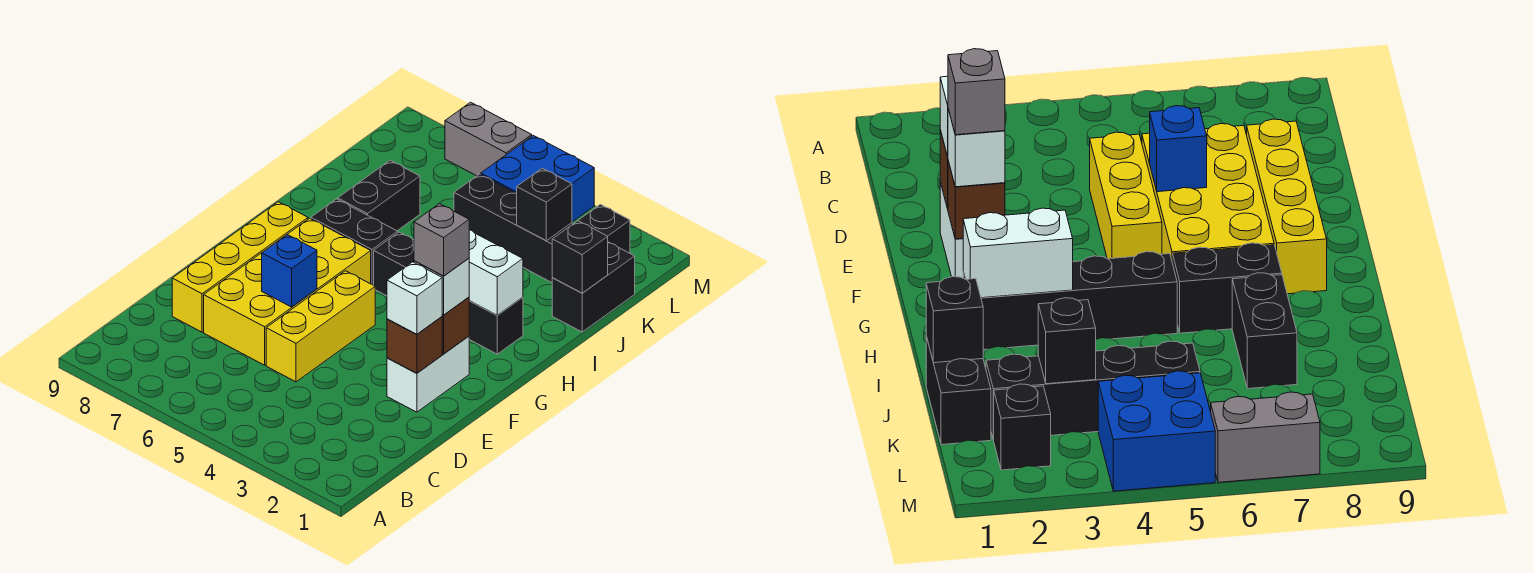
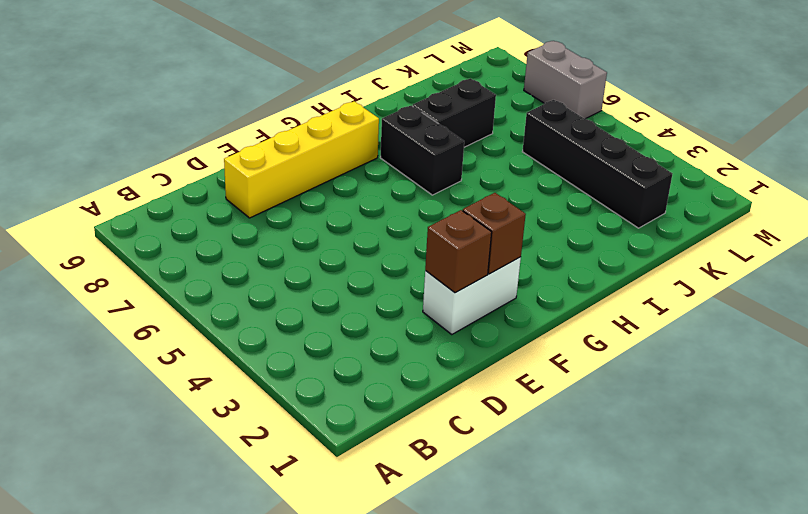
none -> yellow brick D5:F5 level 1
none -> yellow brick D6:G7 level 1
none -> black brick H2:H5 level 1

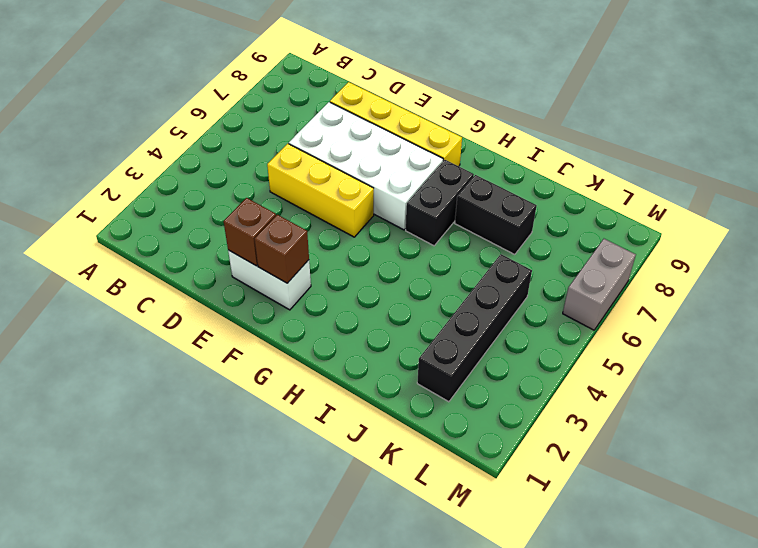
white brick D6:G7 level 1 -> yellow brick D6:G7 level 1
none -> black brick H2:H5 level 1
none -> black brick J1:K1 level 1
none -> black brick L2 level 1

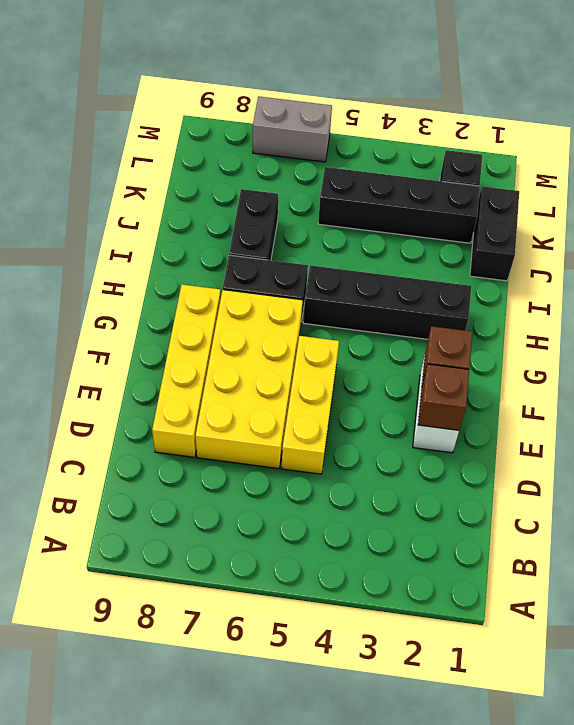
none -> blue brick L4:M5 level 1
none -> blue brick E6 level 2
none -> white brick H2:H3 level 2

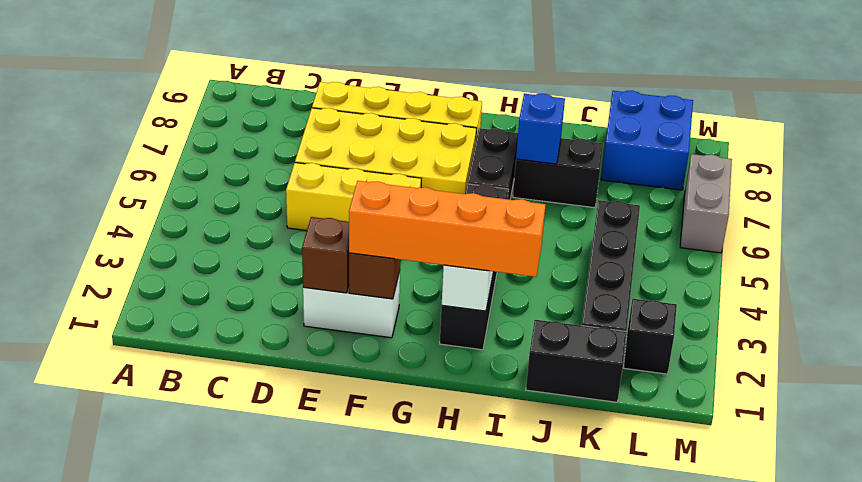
orange brick F2:I2 level 3 -> white brick F2 level 3
blue brick I7 level 2 -> blue brick E6 level 2
blue brick K8:L9 level 1 -> blue brick L4:M5 level 1
none -> black brick J1 level 2
none -> black brick K3 level 2
none -> white brick E2 level 3

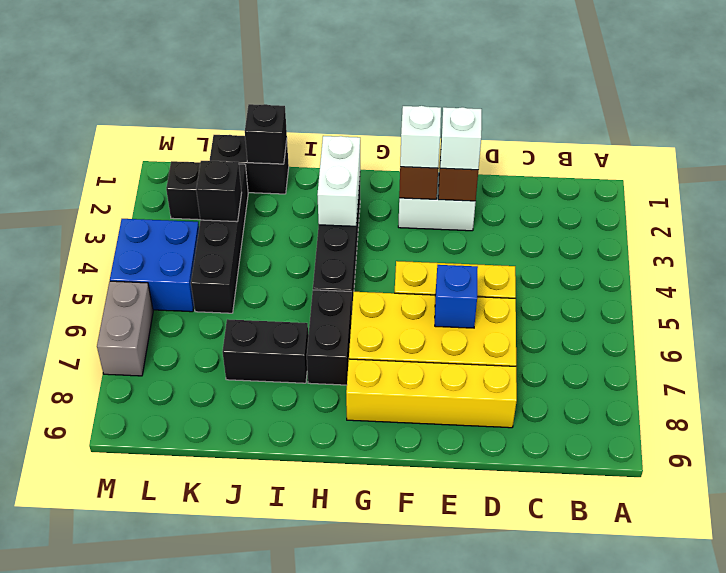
none -> grey brick F2 level 4

